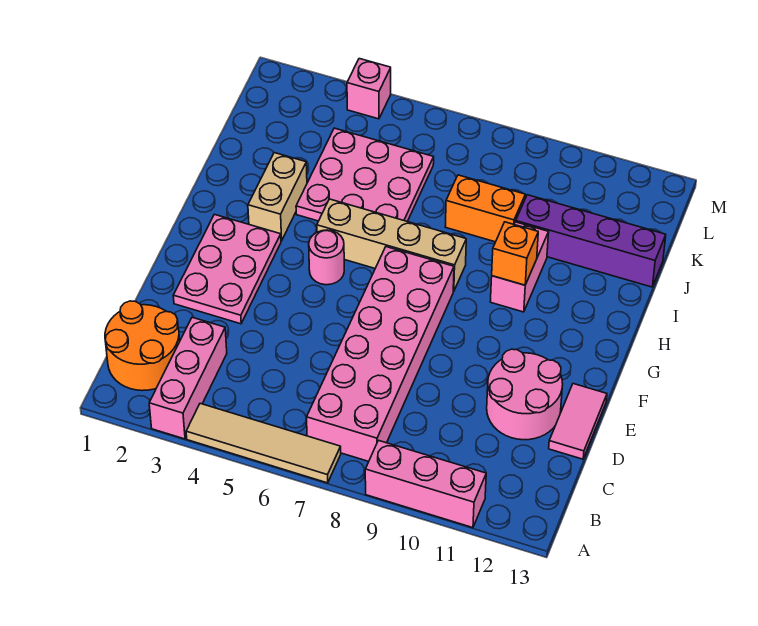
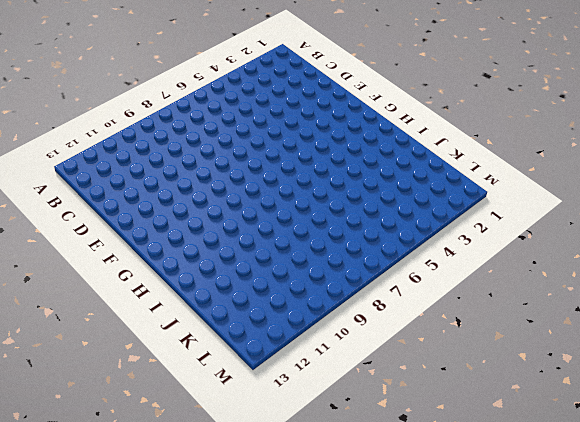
none -> pink brick A3:C3 level 1
none -> tan tile A4:A7 level 1
none -> pink brick A9:A11 level 1

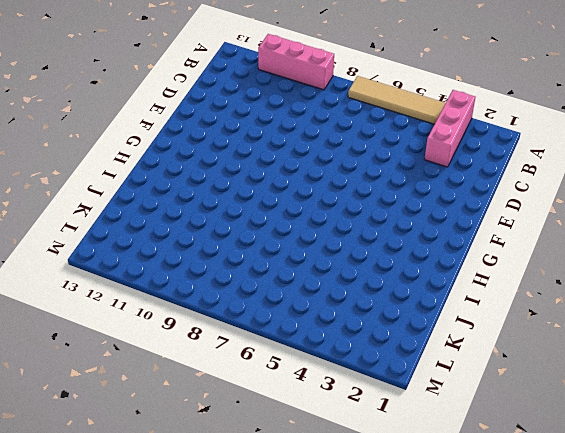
none -> orange round brick B1:C2 level 1
none -> pink brick B7:G8 level 1
none -> pink round brick D11:E12 level 1

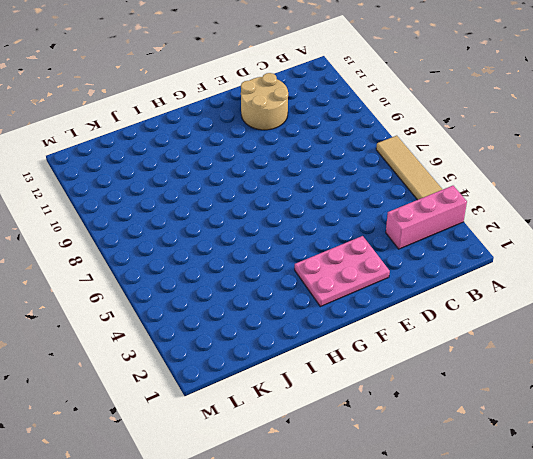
tan round brick D11:E12 level 1 -> pink round brick D11:E12 level 1
none -> pink brick A9:A11 level 1
none -> orange round brick B1:C2 level 1
none -> pink brick B7:G8 level 1

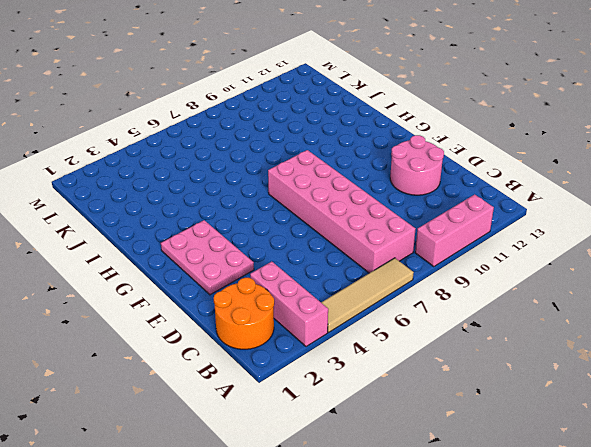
none -> pink tile D13:E13 level 1
none -> pink round brick G5 level 1
none -> tan brick H3:I3 level 1

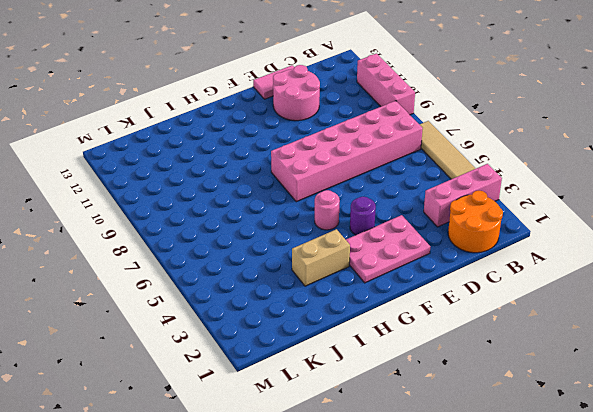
purple round brick F4 level 1 -> none
none -> tan brick H5:H8 level 1
none -> pink brick H10:I10 level 1
none -> pink plate I4:K6 level 1

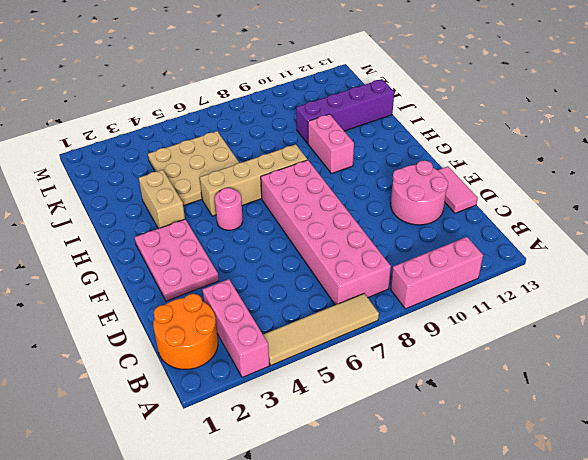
tan plate I4:K6 level 1 -> pink plate I4:K6 level 1
none -> orange brick J8:J9 level 1
none -> pink brick M4 level 1
none -> orange brick H10 level 2

